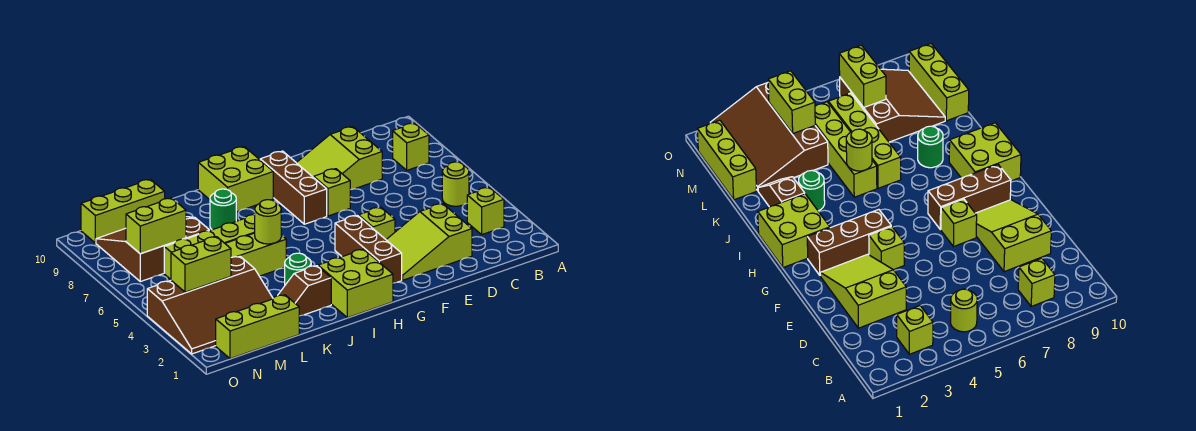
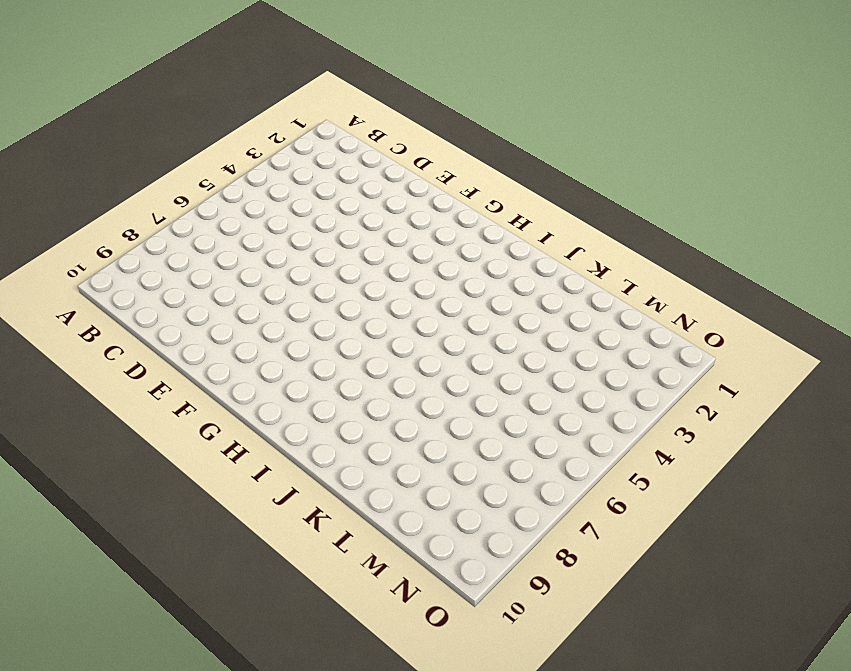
none -> lime brick B3 level 1
none -> lime round brick B5 level 1
none -> lime brick B8 level 1

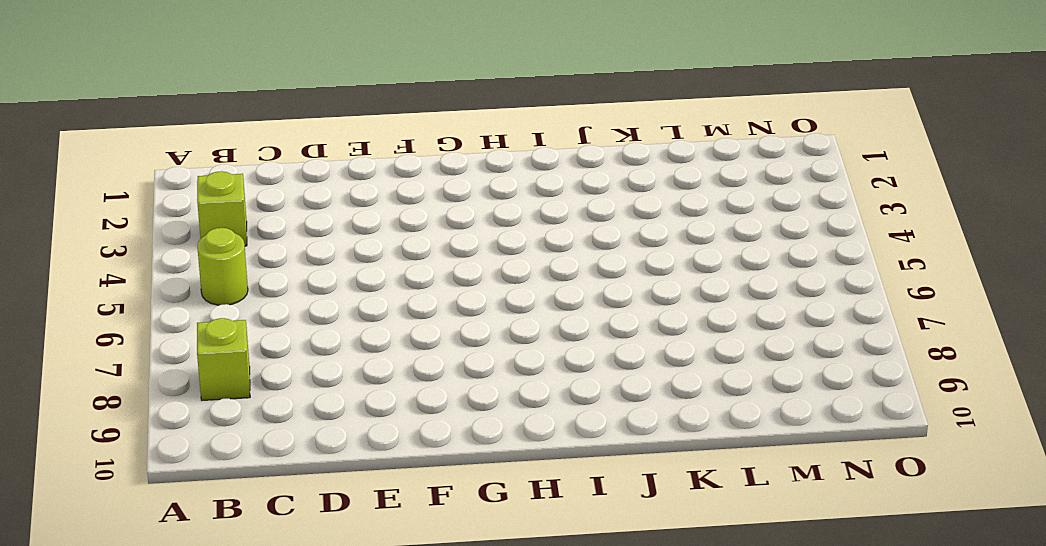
none -> lime slope D2:F3 level 1 top D
none -> lime slope D8:F9 level 1 top D
none -> lime brick F4 level 1

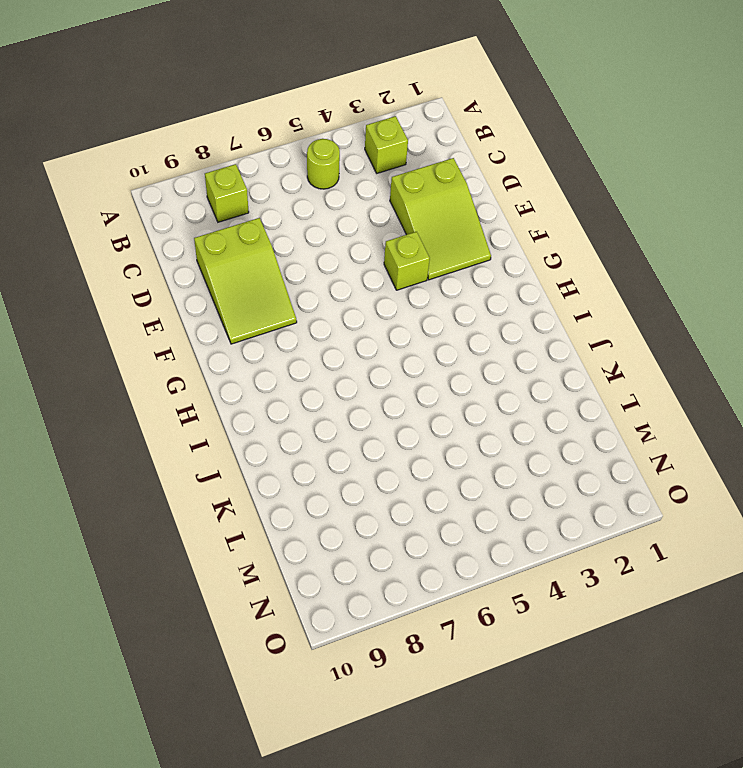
none -> lime brick F7 level 1
none -> brown brick G2:G4 level 1
none -> brown brick G7:G9 level 1

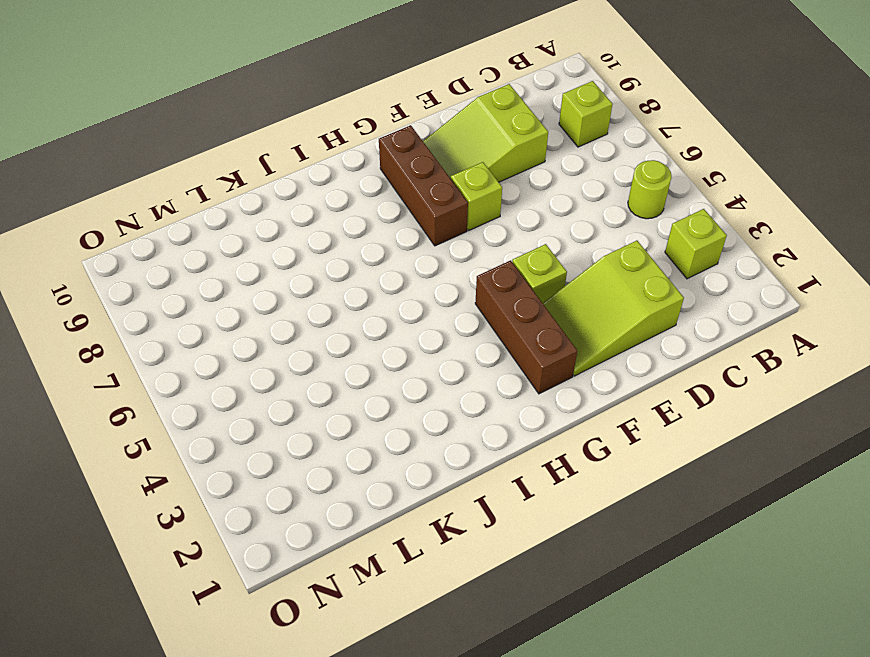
none -> lime brick H1:I2 level 1
none -> lime brick H9:I10 level 1
none -> brown slope J2:K2 level 1 top J

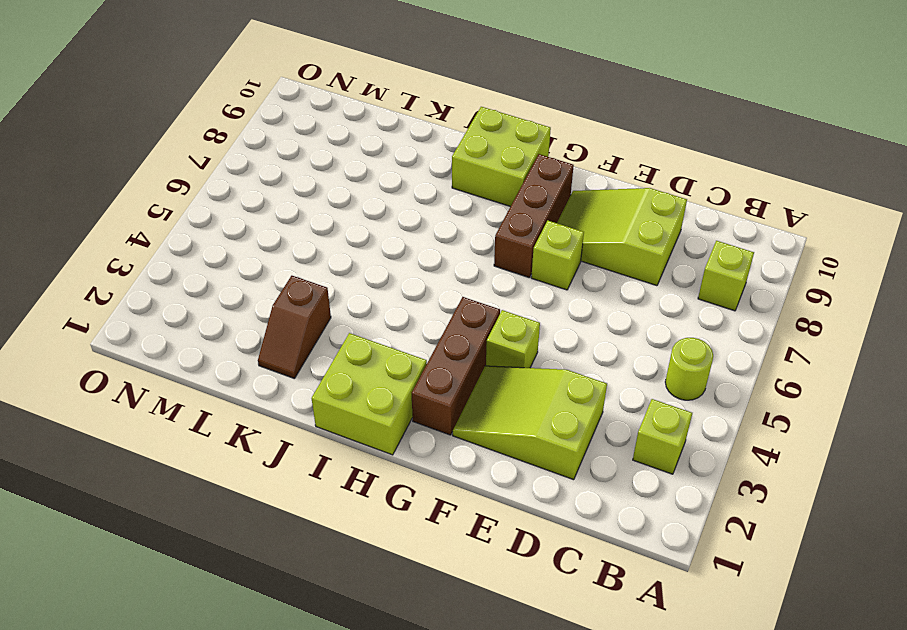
brown slope K2:K3 level 1 top 3 -> brown slope J2:K2 level 1 top J
none -> green round brick J3 level 1
none -> lime brick J5:M5 level 1
none -> lime brick J6:M6 level 1

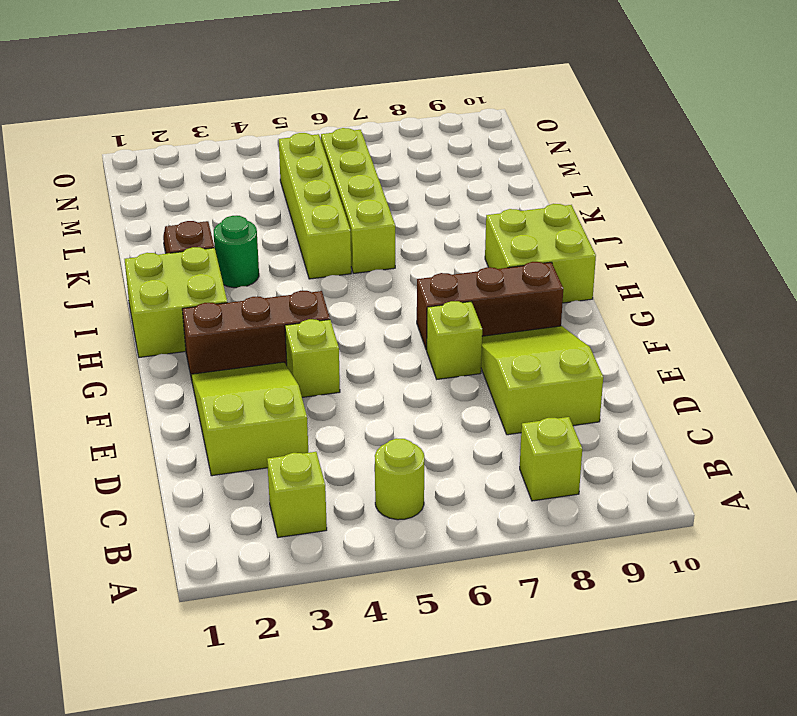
none -> green round brick J8 level 1
none -> lime brick L1:N1 level 1
none -> brown slope L2:O4 level 1 top 4

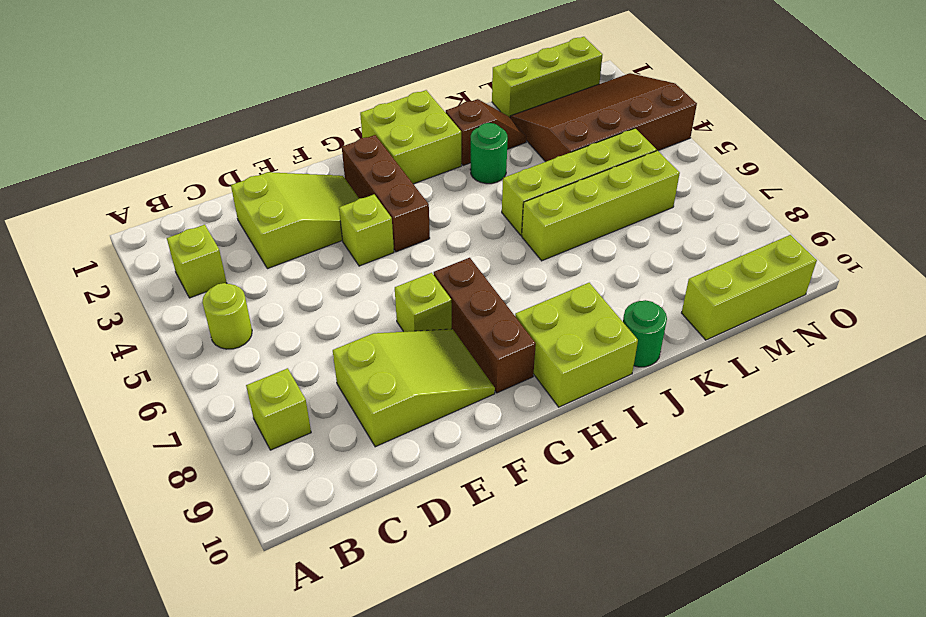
green round brick J10 level 1 -> green round brick J8 level 1
none -> brown slope L7:N9 level 1 top 7
none -> lime round brick J5 level 2
none -> lime brick M4:N4 level 2

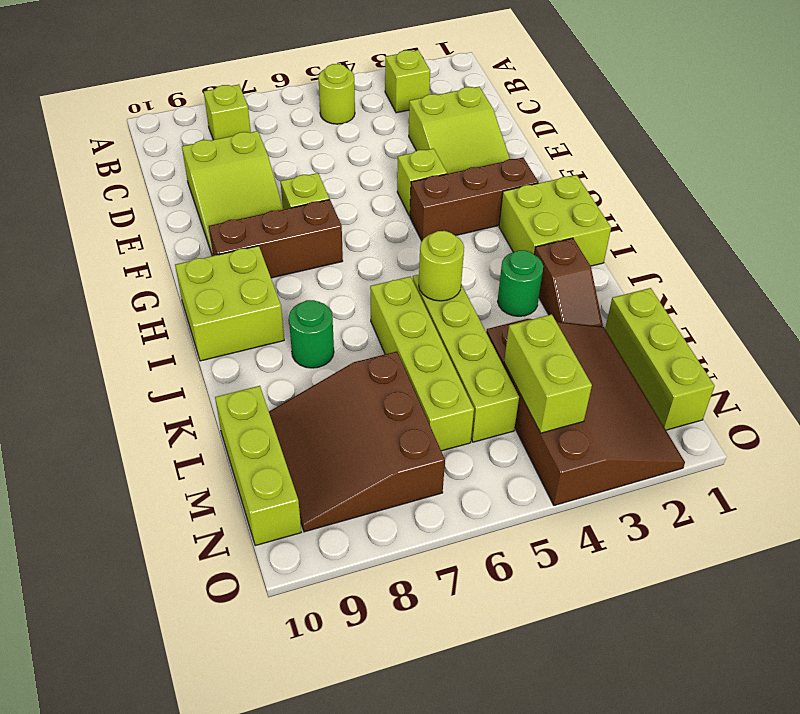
none -> lime brick M7:N7 level 2

